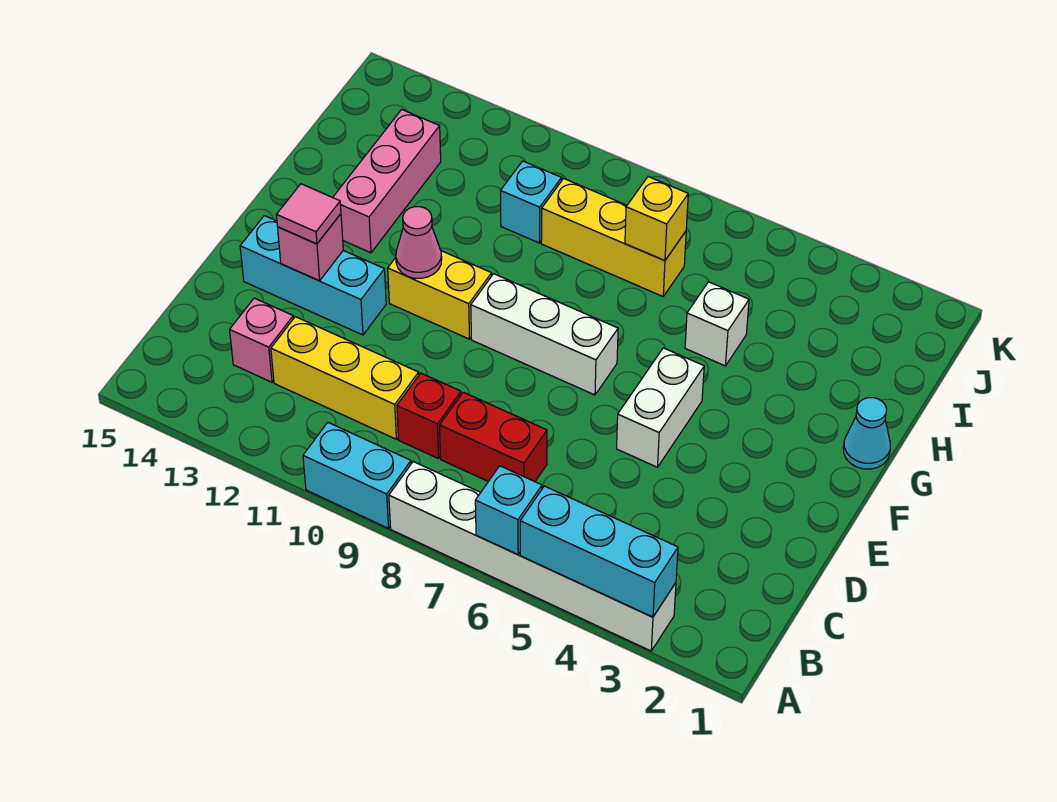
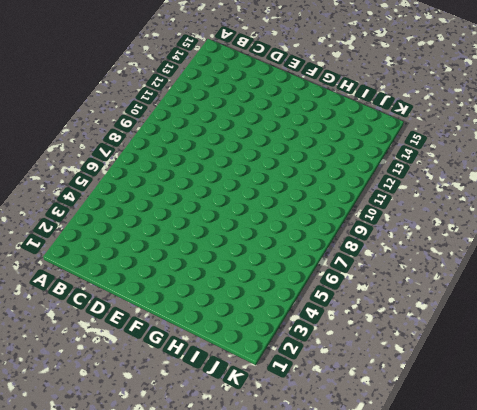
none -> white brick A3:A8 level 1
none -> cyan brick A9:A10 level 1
none -> red brick C7:C8 level 1

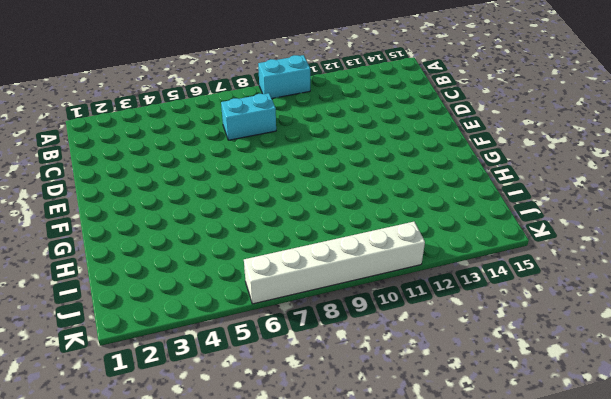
cyan brick C7:C8 level 1 -> red brick C7:C8 level 1
white brick K6:K11 level 1 -> white brick A3:A8 level 1
none -> red brick C9 level 1
none -> yellow brick C10:C12 level 1
none -> pink brick C13 level 1

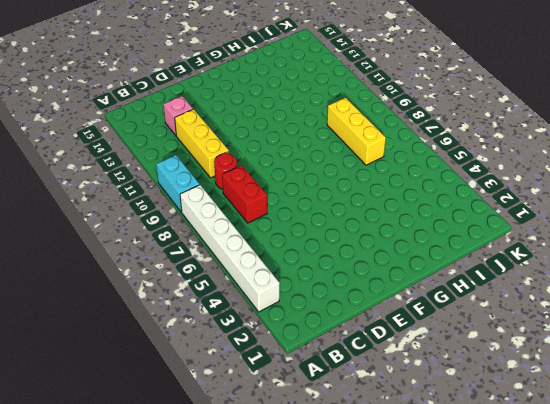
red round brick C9 level 1 -> red brick C9 level 1
none -> white brick E5:F5 level 1
none -> cyan brick E12:E14 level 1
none -> white brick F7:F9 level 1

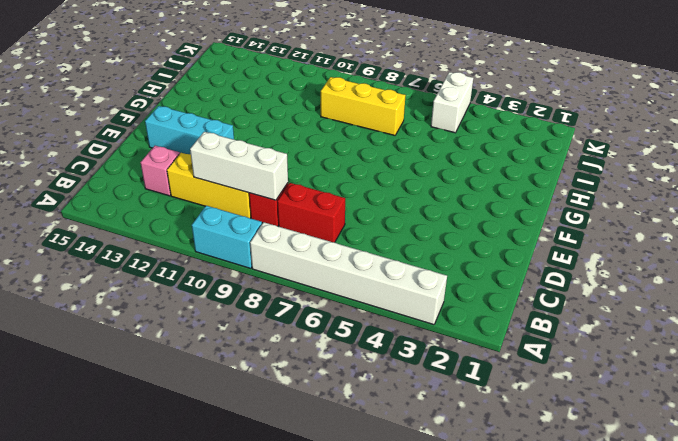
white brick C9:C11 level 2 -> white brick F7:F9 level 1
white brick J5:K5 level 1 -> white brick E5:F5 level 1
none -> yellow brick F10:F11 level 1
none -> cyan cone G1 level 1
none -> pink brick G13:I13 level 1

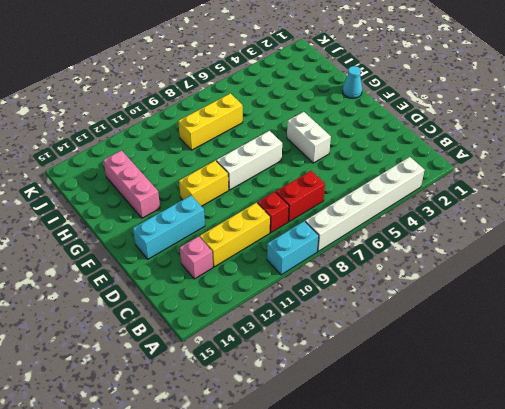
none -> white brick H5 level 1
none -> cyan brick I10 level 1
none -> cyan brick A3:A5 level 2

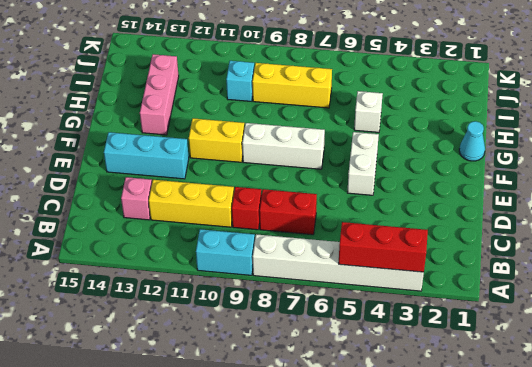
red brick A3:A5 level 2 -> cyan brick A3:A5 level 2
none -> cyan brick A6 level 2
none -> pink brick E13 level 2
none -> pink cone F11 level 2

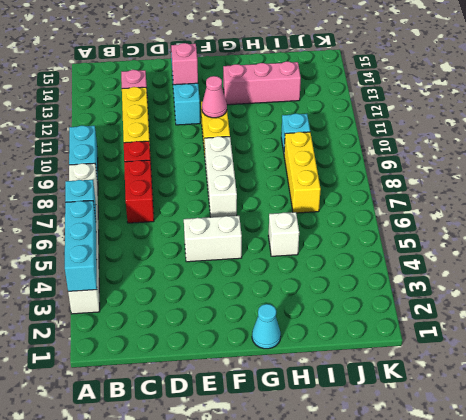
none -> yellow brick I7 level 2
none -> pink tile E13 level 3

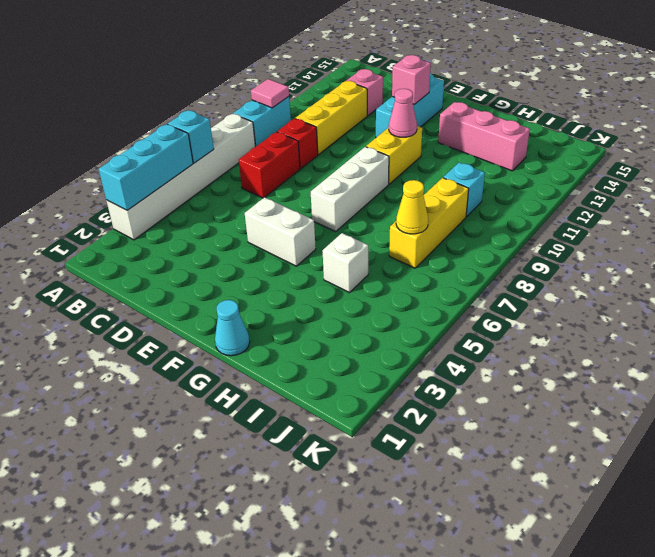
pink tile A10 level 2 -> pink tile E13 level 3
yellow cone I7 level 2 -> yellow brick I7 level 2

